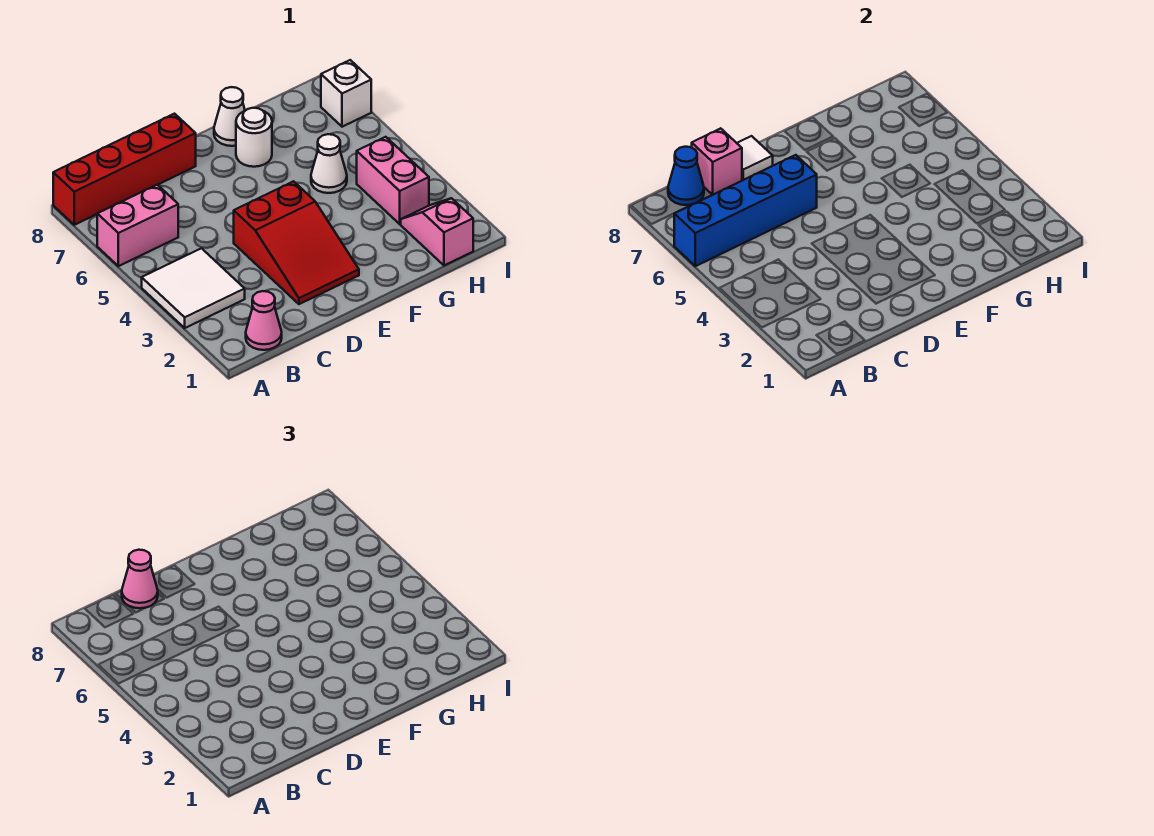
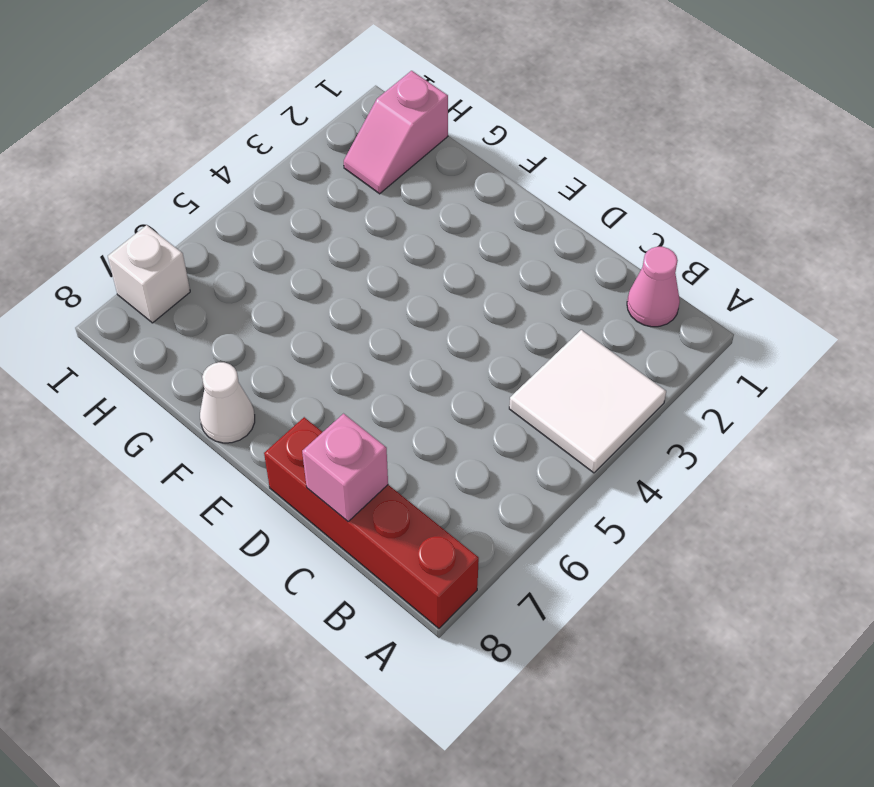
none -> pink brick A6:B6 level 1
none -> red slope D2:E4 level 1 top 4
none -> white round brick F7 level 1

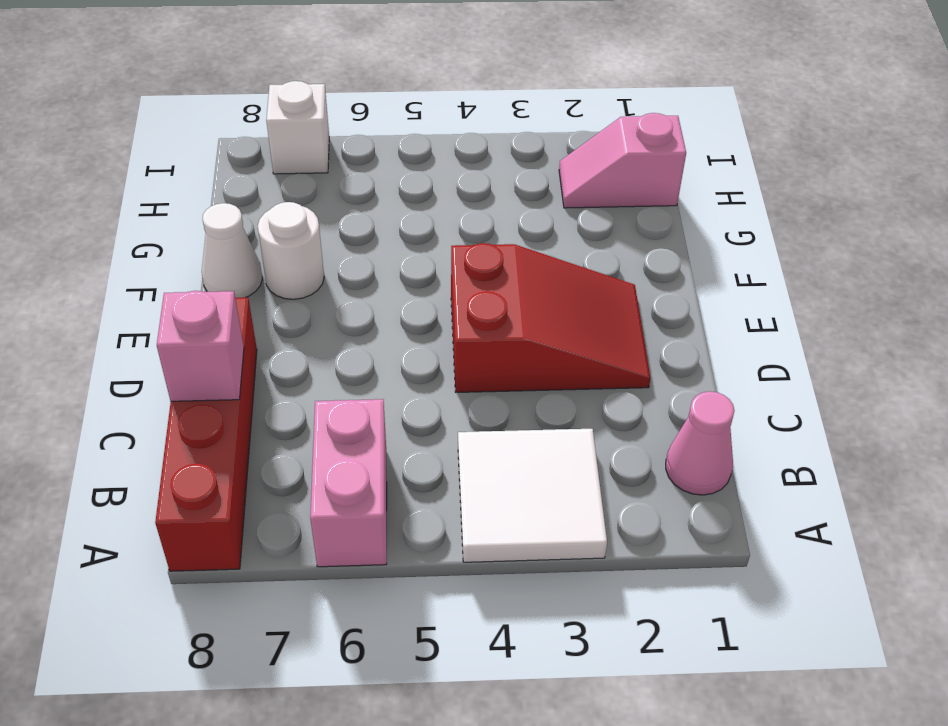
none -> white cone G5 level 1
none -> pink brick H3:H4 level 1
none -> blue brick A6:D6 level 2

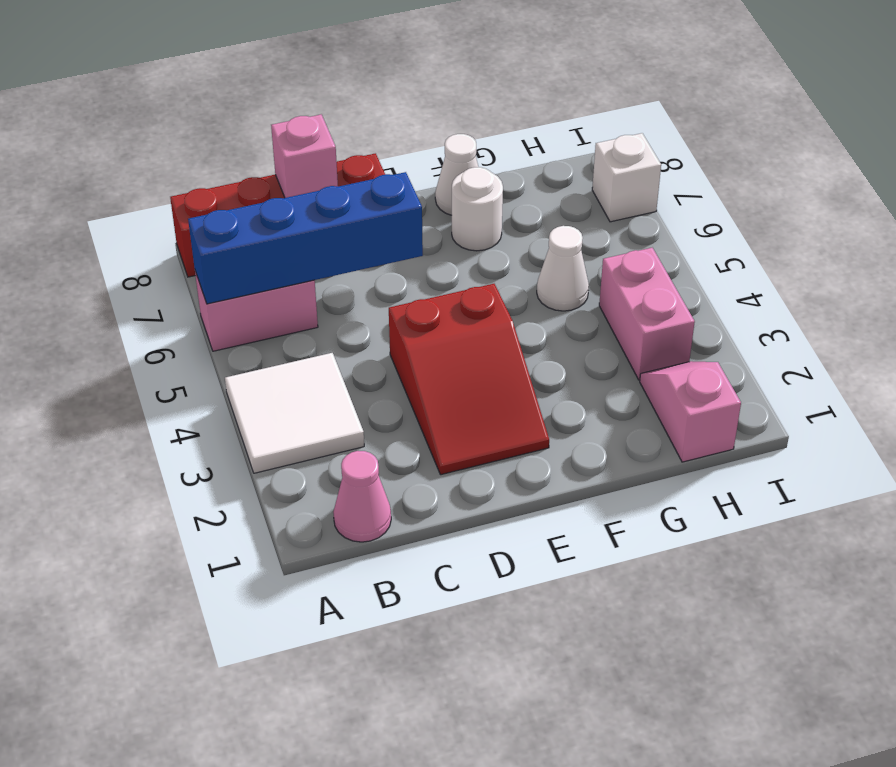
none -> blue cone B8 level 2
none -> white tile D8 level 2
none -> pink cone C8 level 3

